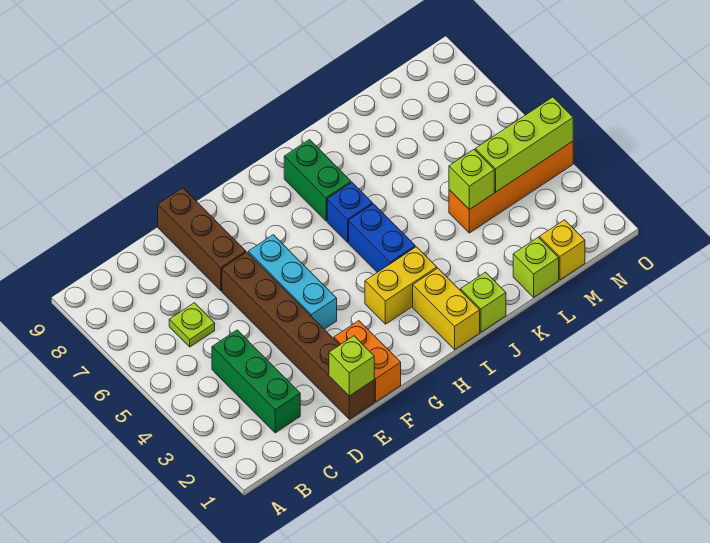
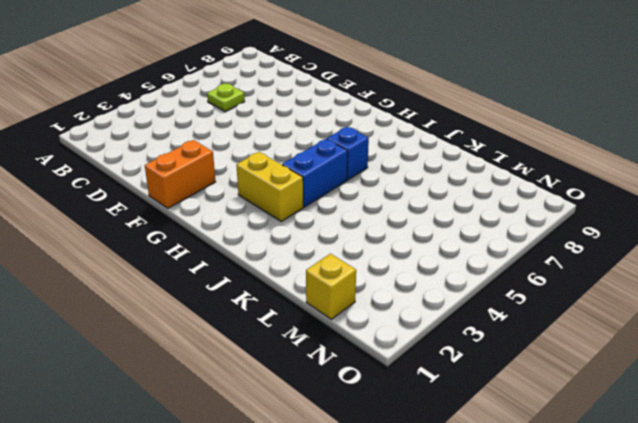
none -> green brick C2:C4 level 1
none -> brown brick E1:E6 level 1
none -> brown brick E7:E9 level 1

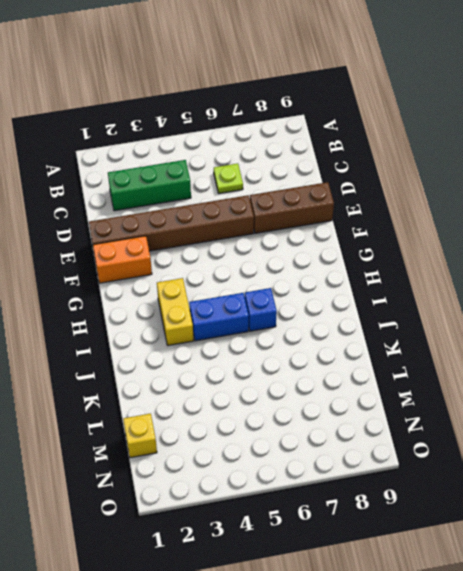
none -> cyan brick F4:F6 level 1
none -> yellow brick I1:I2 level 1
none -> green brick I7:I8 level 1

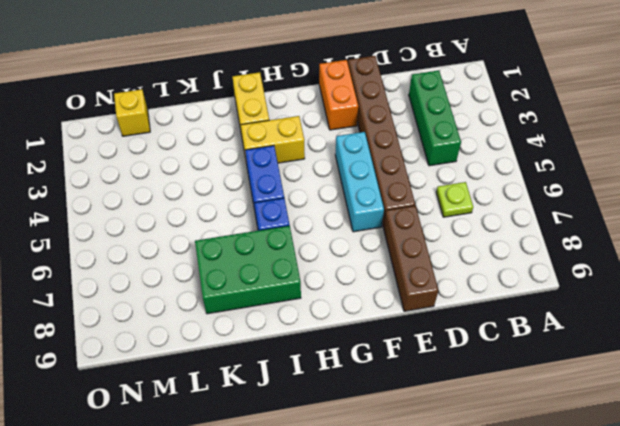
green brick I7:K8 level 1 -> green brick I7:I8 level 1
none -> lime brick J1 level 1
none -> lime brick L1 level 1
none -> orange brick L4:O4 level 1

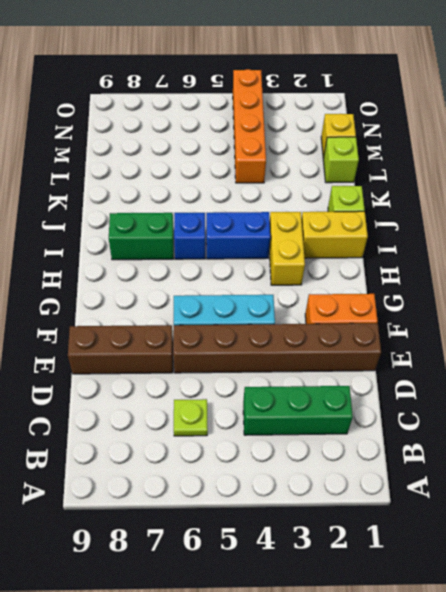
none -> lime brick E1 level 2
none -> lime brick L4 level 2
none -> lime brick M4:O4 level 2

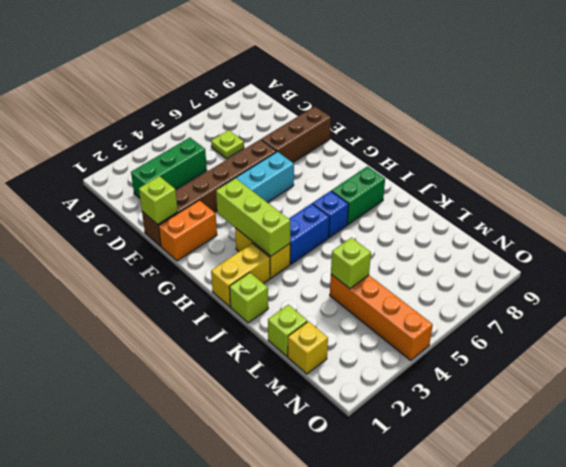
lime brick G3:I3 level 2 -> lime brick M4:O4 level 2

